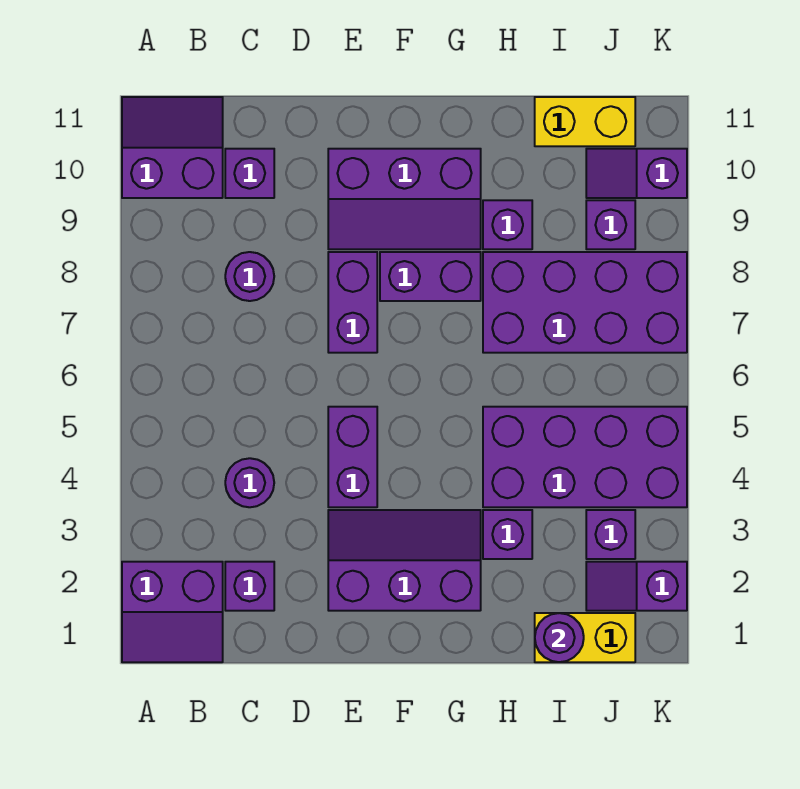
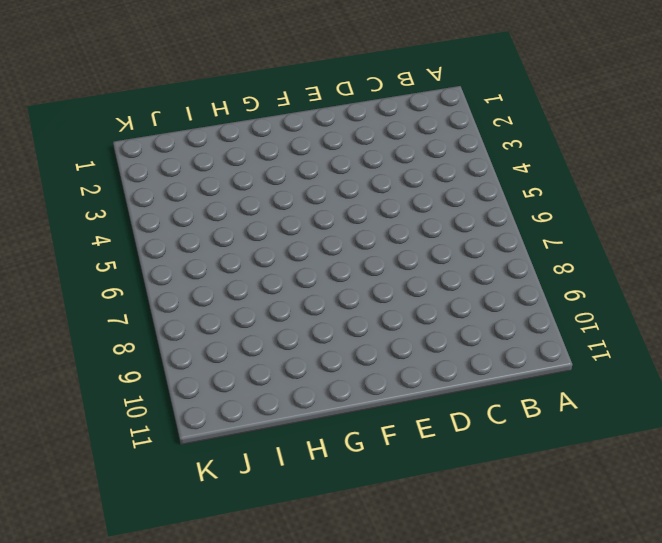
none -> purple slope A1:B2 level 1 top 2
none -> purple slope A10:B11 level 1 top 10
none -> purple brick C2 level 1

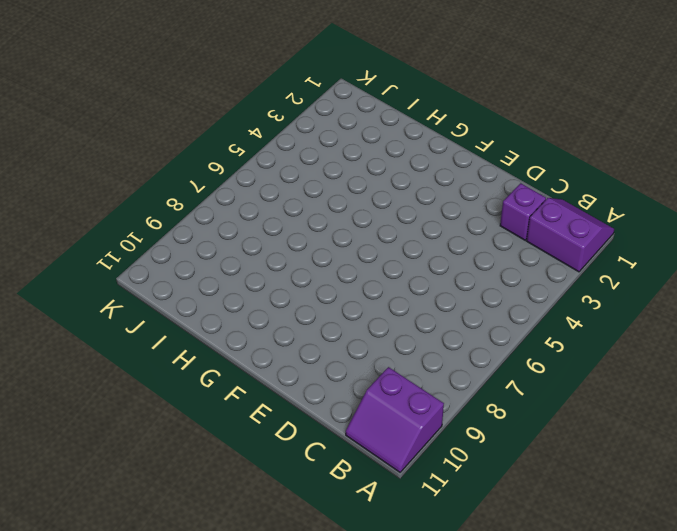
none -> purple round brick C4 level 1
none -> purple round brick C8 level 1
none -> purple brick C10 level 1

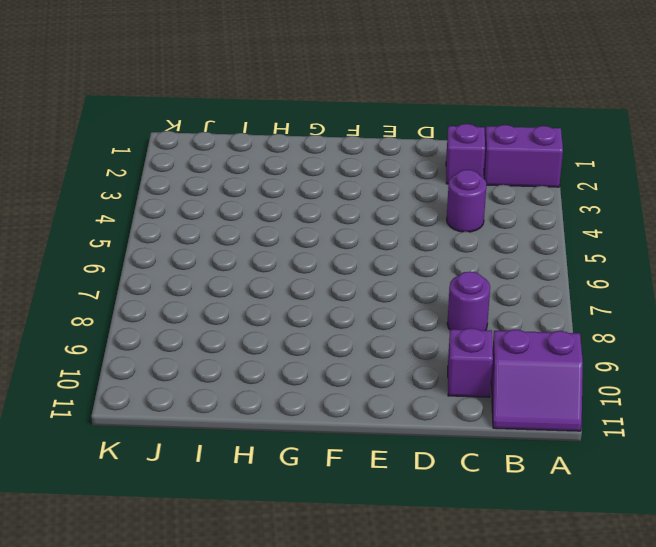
none -> purple slope E2:G3 level 1 top 2
none -> purple brick E4:E5 level 1
none -> purple brick E7:E8 level 1

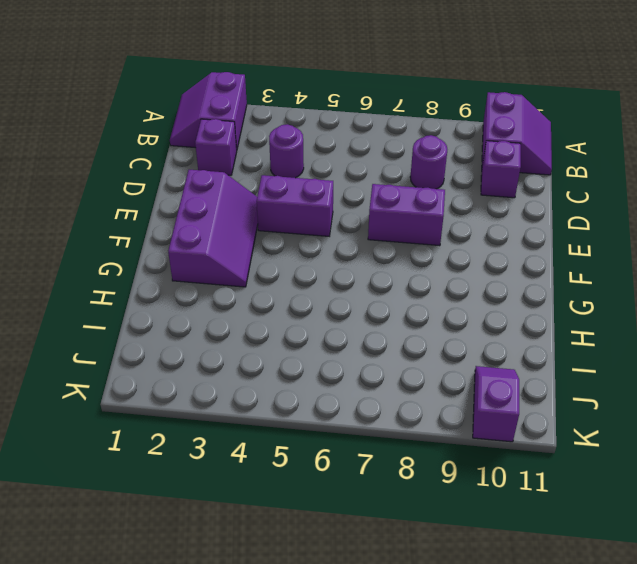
none -> purple slope E9:G10 level 1 top 10
none -> purple brick F8:G8 level 1
none -> purple brick H3 level 1

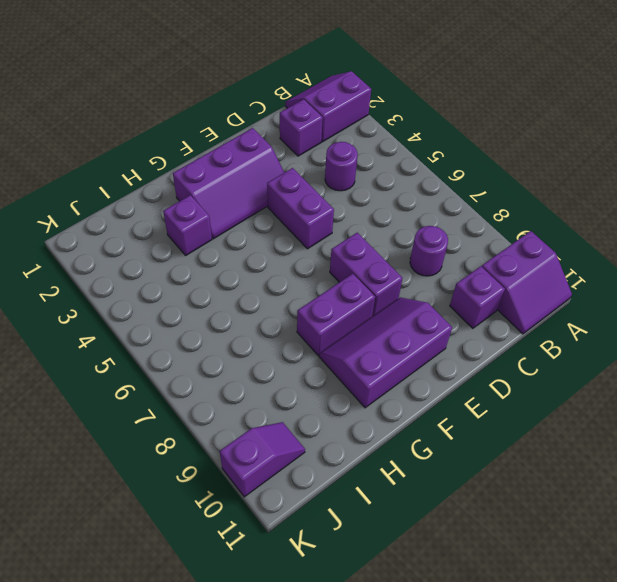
none -> purple brick H4:K5 level 1
none -> purple brick H7:K8 level 1
none -> purple brick H9 level 1

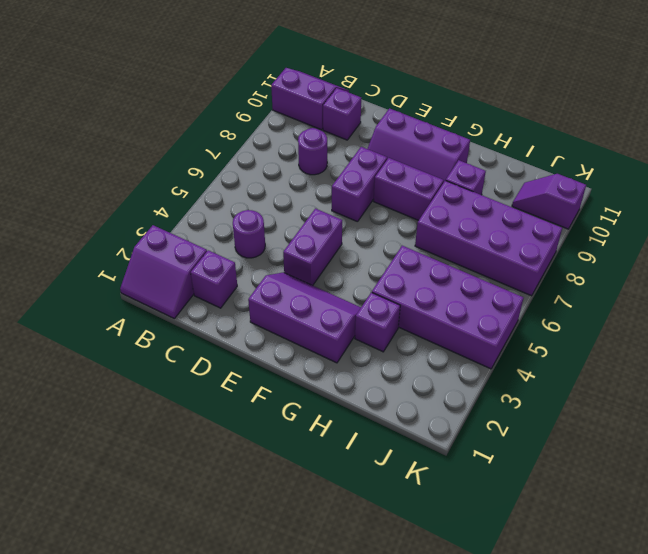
none -> yellow brick I1:J1 level 1
none -> yellow brick I11:J11 level 1
none -> purple slope J2:K2 level 1 top K

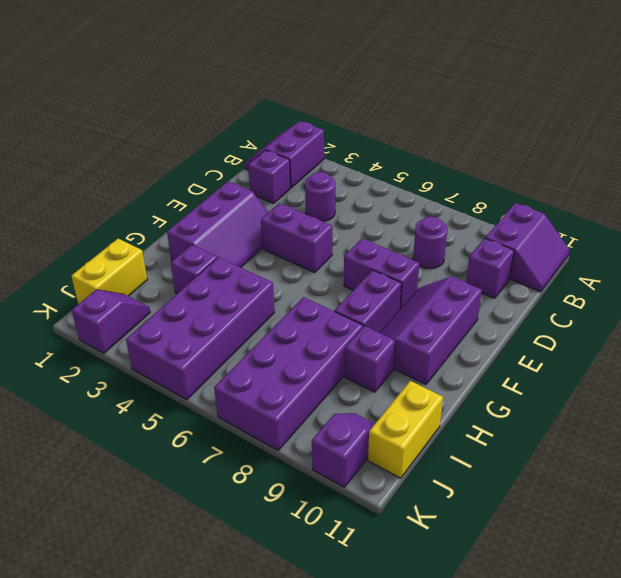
none -> purple brick J3 level 1
none -> purple brick J9 level 1
none -> purple round brick I1 level 2

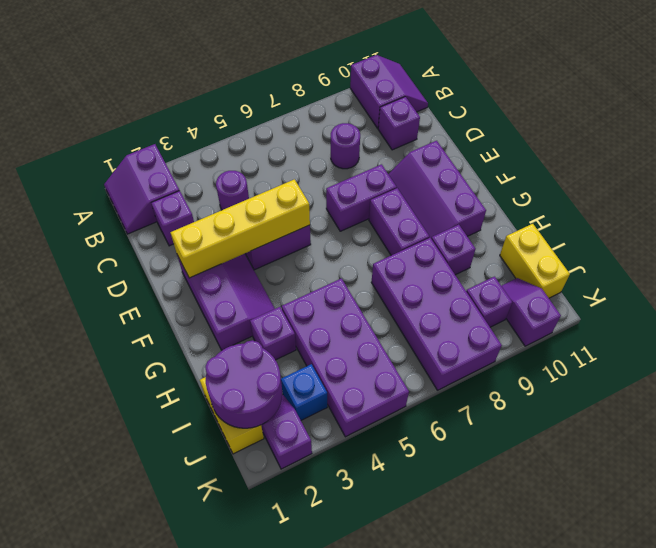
yellow brick E2:E5 level 2 -> none
purple round brick I1:J2 level 2 -> purple round brick I1 level 2
blue brick J3 level 1 -> purple brick J3 level 1

